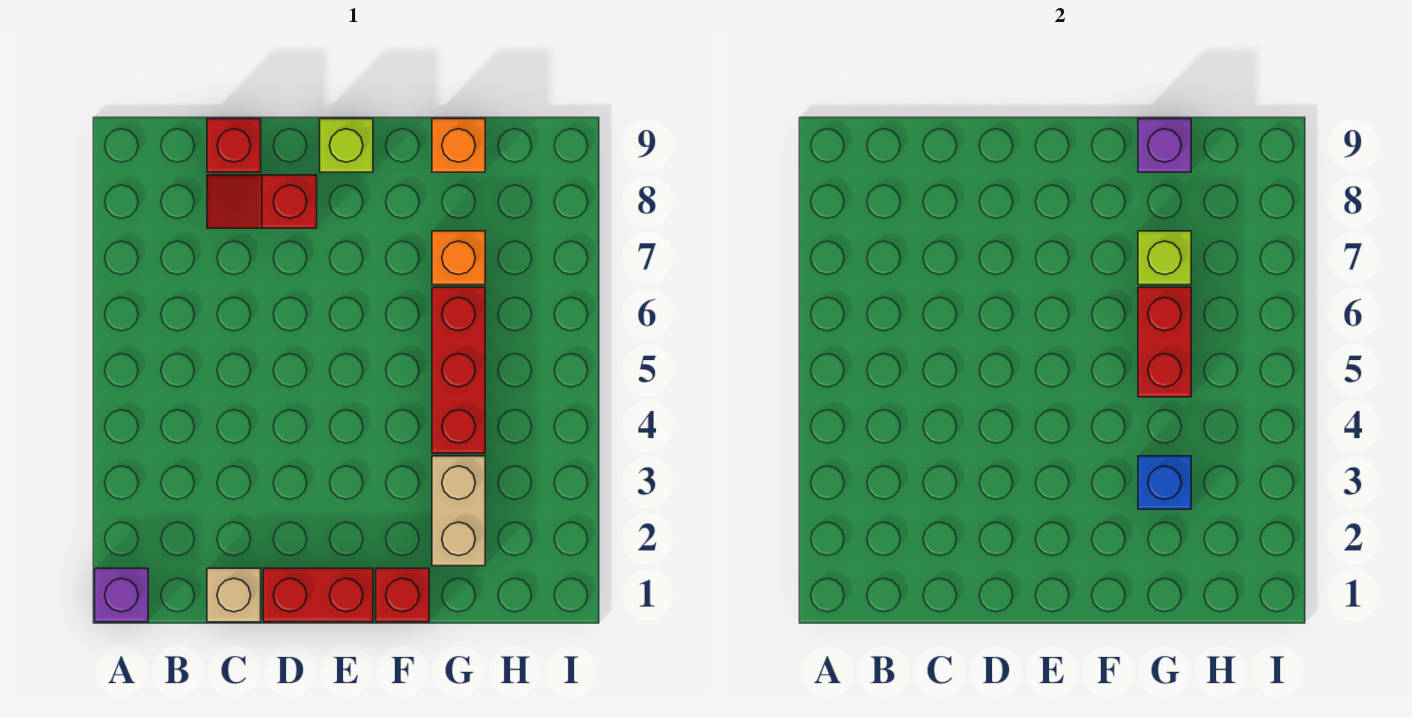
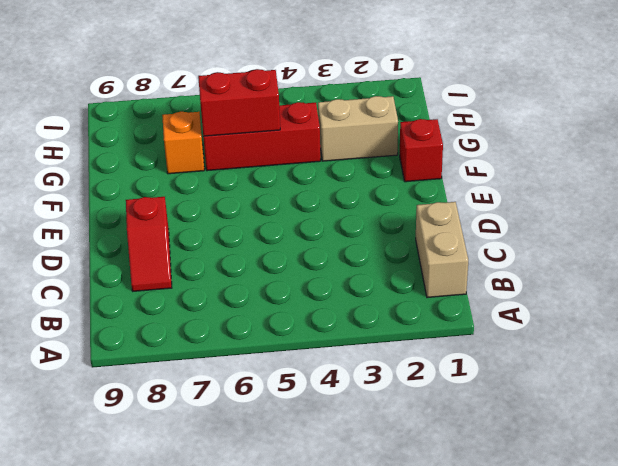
tan brick B1:C1 level 1 -> tan brick C1 level 1
none -> purple brick A1 level 1
none -> red brick C9 level 1
none -> red brick D1:E1 level 1

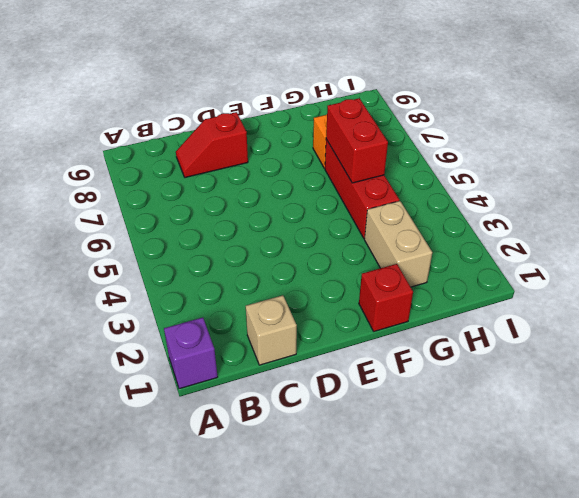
none -> red brick C9 level 1
none -> red brick D1:E1 level 1
none -> lime brick E9 level 1

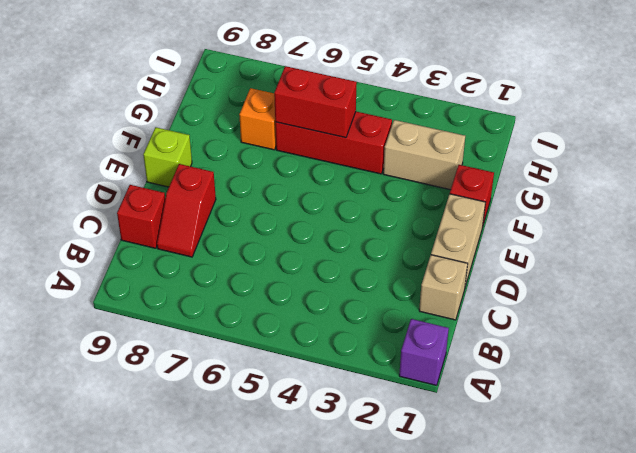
tan brick D1:E1 level 1 -> red brick D1:E1 level 1
none -> orange brick G9 level 1
none -> blue brick G3 level 2
none -> lime brick G7 level 2

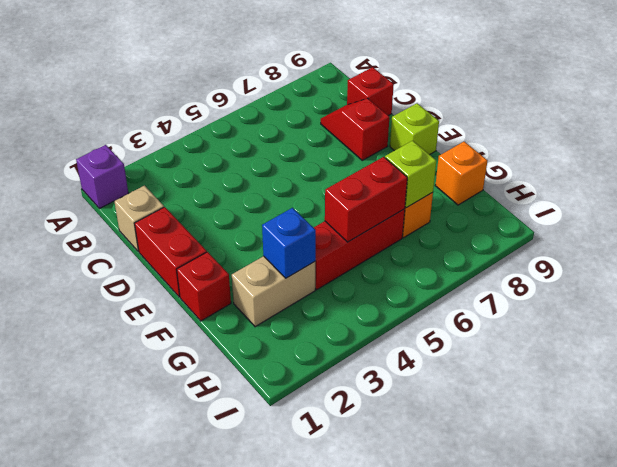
none -> purple brick G9 level 2

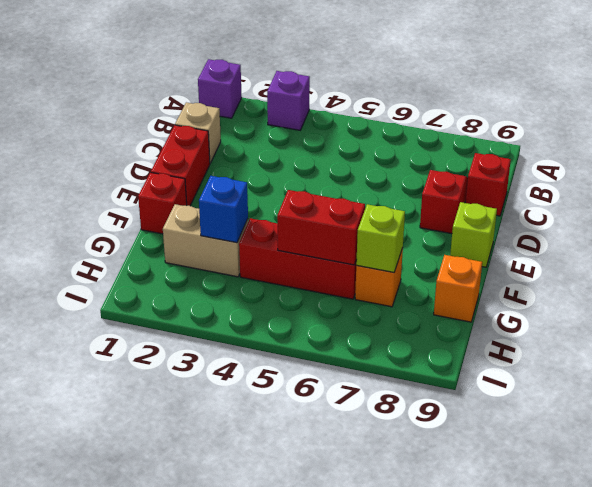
purple brick A3 level 1 -> purple brick G9 level 2

